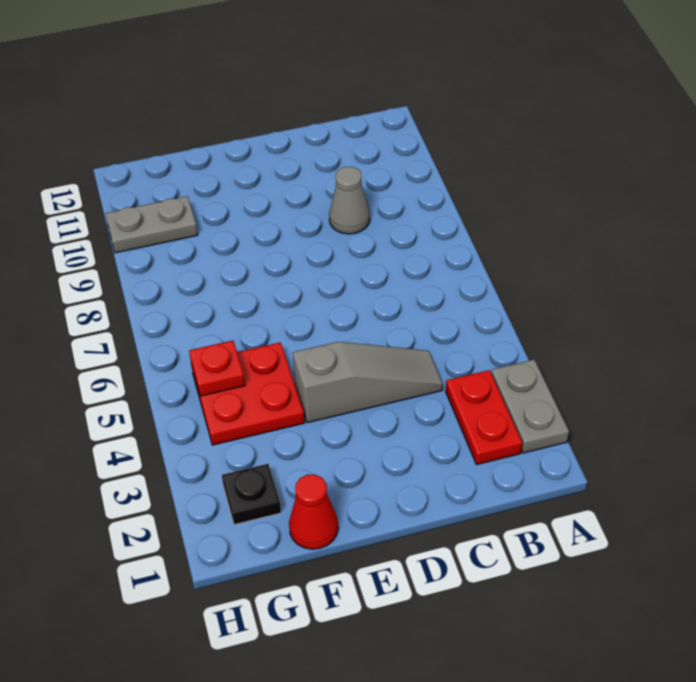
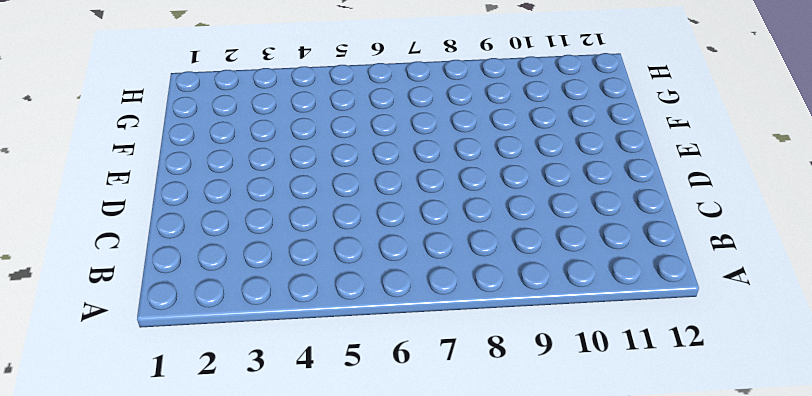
none -> grey plate A2:A3 level 1
none -> red plate B2:B3 level 1

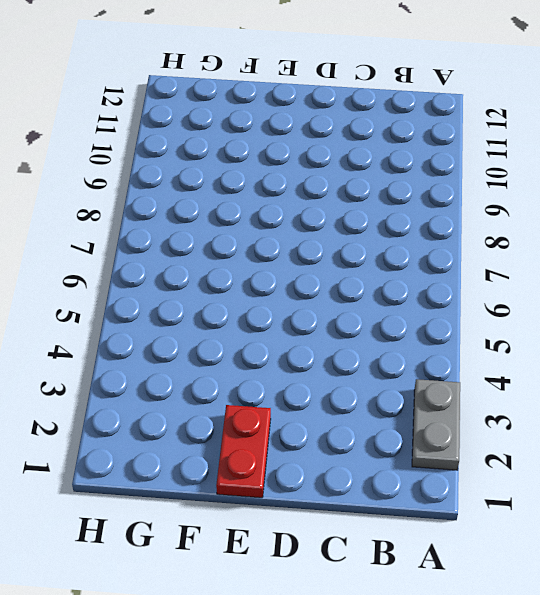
red plate E1:E2 level 1 -> red plate B2:B3 level 1
none -> grey slope C4:E4 level 1 top E
none -> grey cone C9 level 1

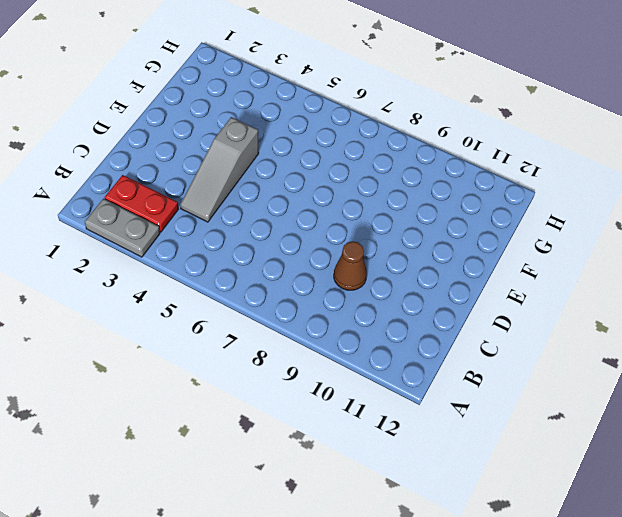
brown cone C9 level 1 -> grey cone C9 level 1
none -> red cone F1 level 1
none -> red plate F4:G5 level 1

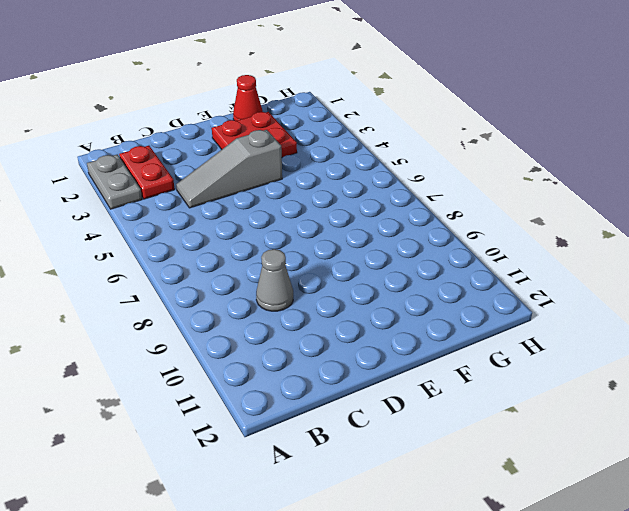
red plate E2:F3 level 1 -> red plate F4:G5 level 1
none -> black plate G2 level 1
none -> grey plate G10:H10 level 1

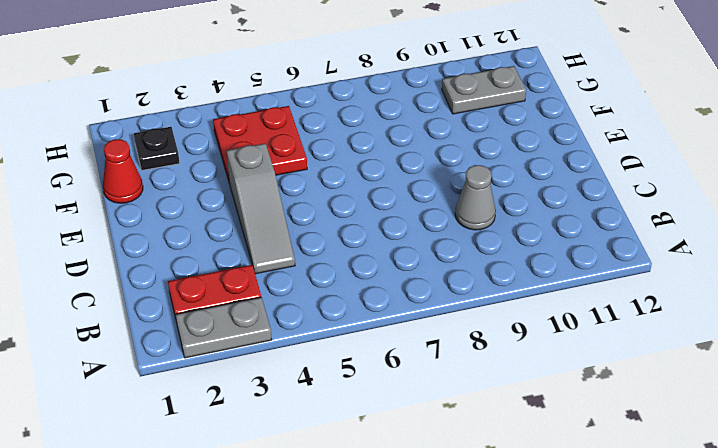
grey plate G10:G11 level 1 -> grey plate G10:H10 level 1
none -> red plate G5 level 2

